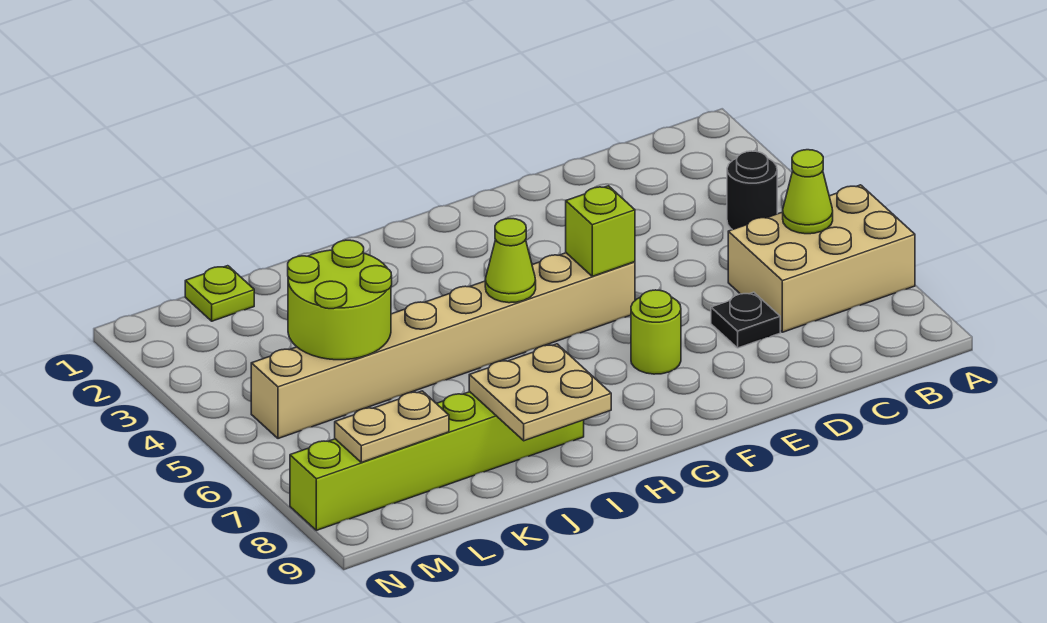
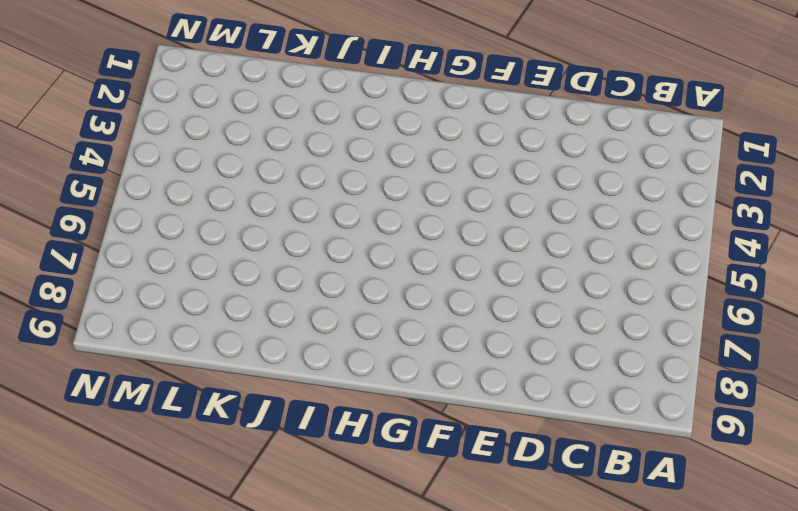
none -> tan brick A6:C7 level 1
none -> black round brick B4 level 1
none -> black plate D7 level 1

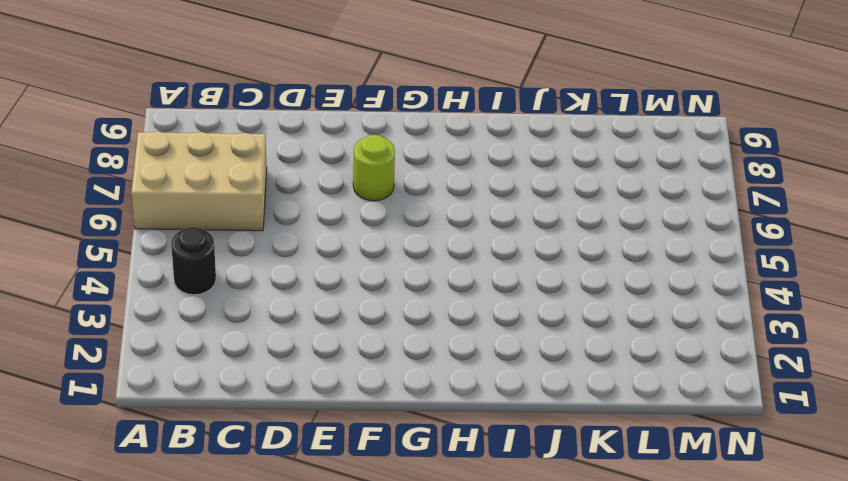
none -> black plate D7 level 1
none -> tan brick F5:M5 level 1
none -> lime brick I8:N8 level 1

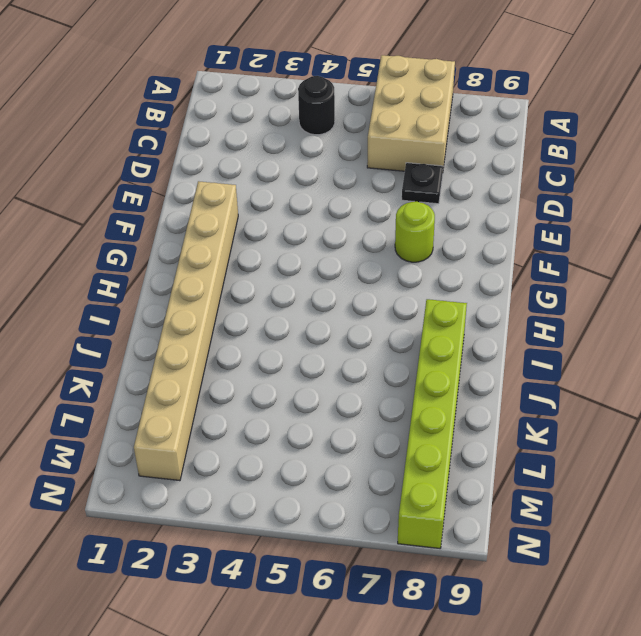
tan brick F2:M2 level 1 -> tan brick F5:M5 level 1
none -> lime plate L1 level 1
none -> lime cone B6 level 2
none -> lime brick F5 level 2

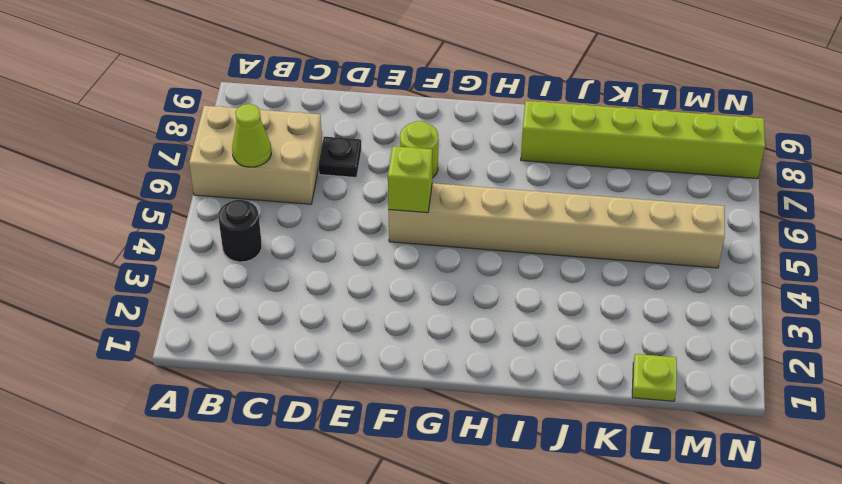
none -> lime cone H5 level 2
none -> tan plate I8:J9 level 2
none -> lime round brick K4:L5 level 2

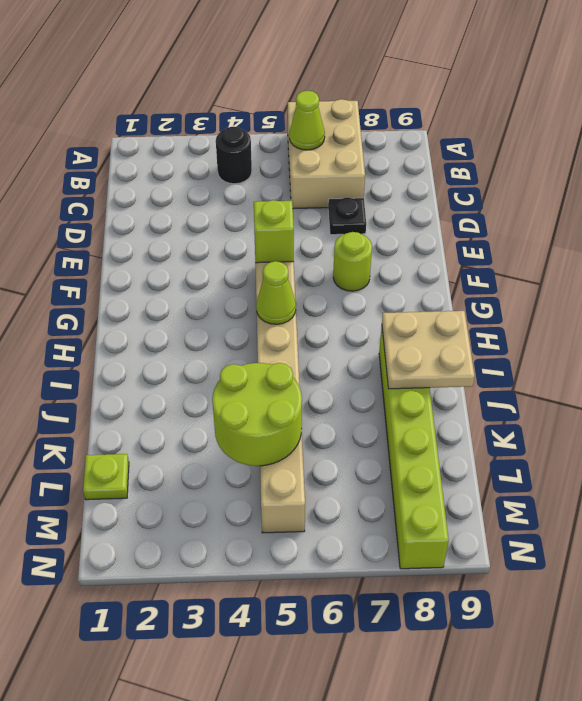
none -> tan plate L8:M8 level 2

